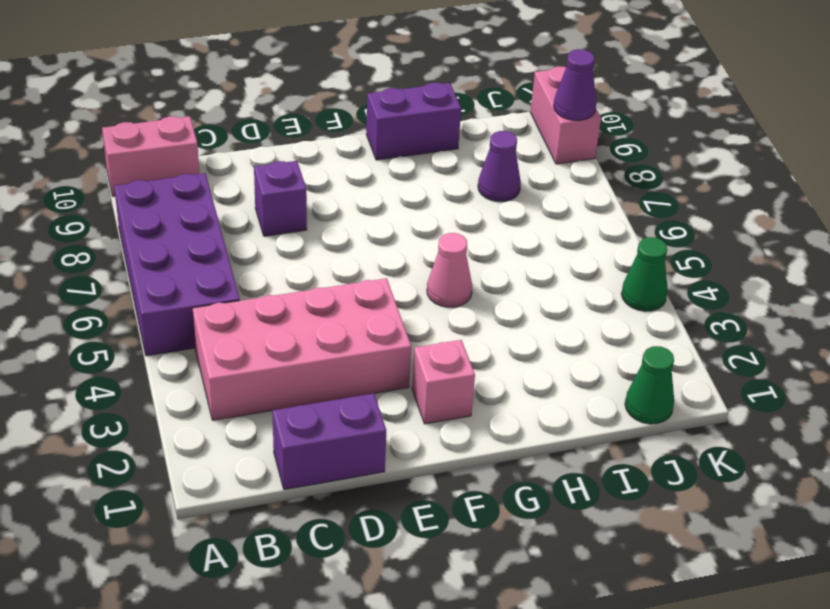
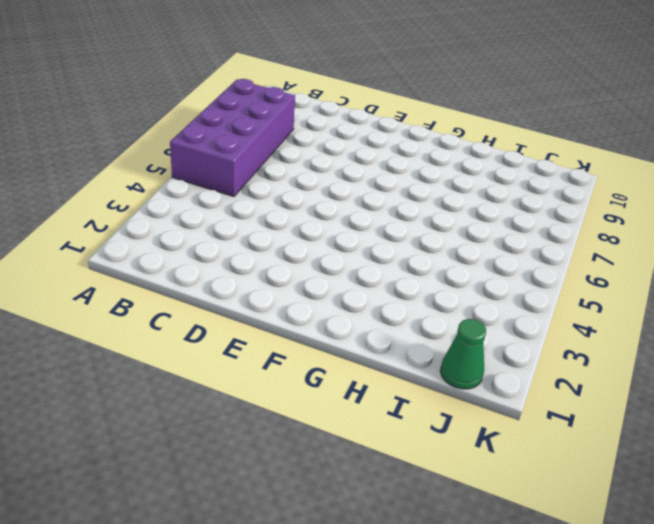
none -> pink brick A10:B10 level 1
none -> pink brick B3:E4 level 1
none -> purple brick C1:D1 level 1

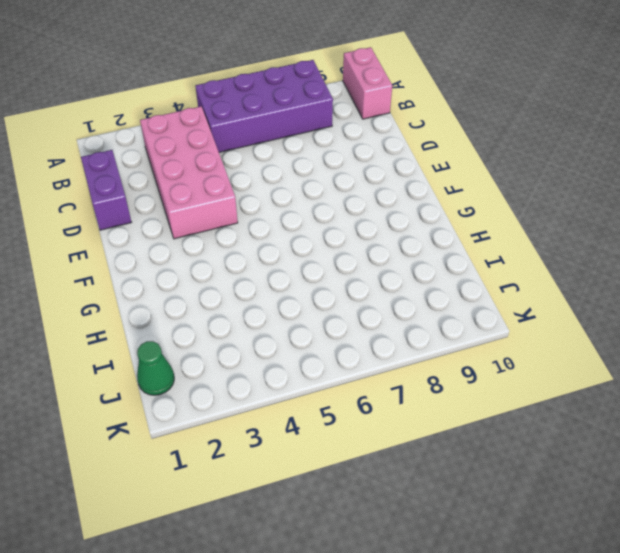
none -> purple brick D8 level 1
none -> pink brick F2 level 1
none -> pink cone G5 level 1

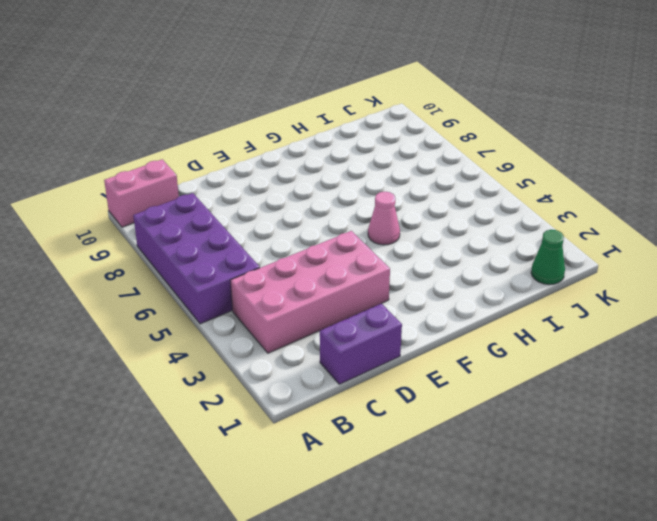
none -> purple brick D8 level 1
none -> pink brick F2 level 1
none -> purple brick G10:H10 level 1

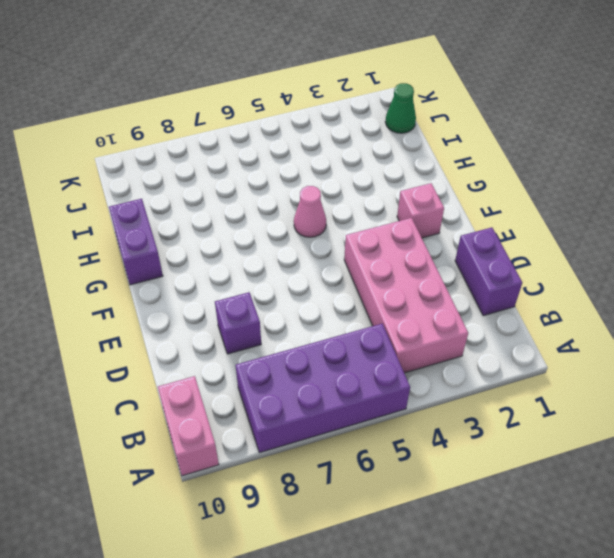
none -> purple cone I8 level 1
none -> green cone K4 level 1
none -> pink brick K9:K10 level 1

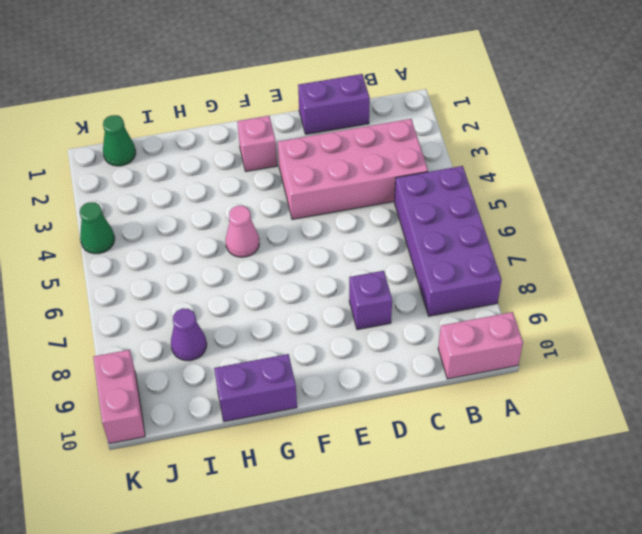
none -> purple cone K9 level 2

